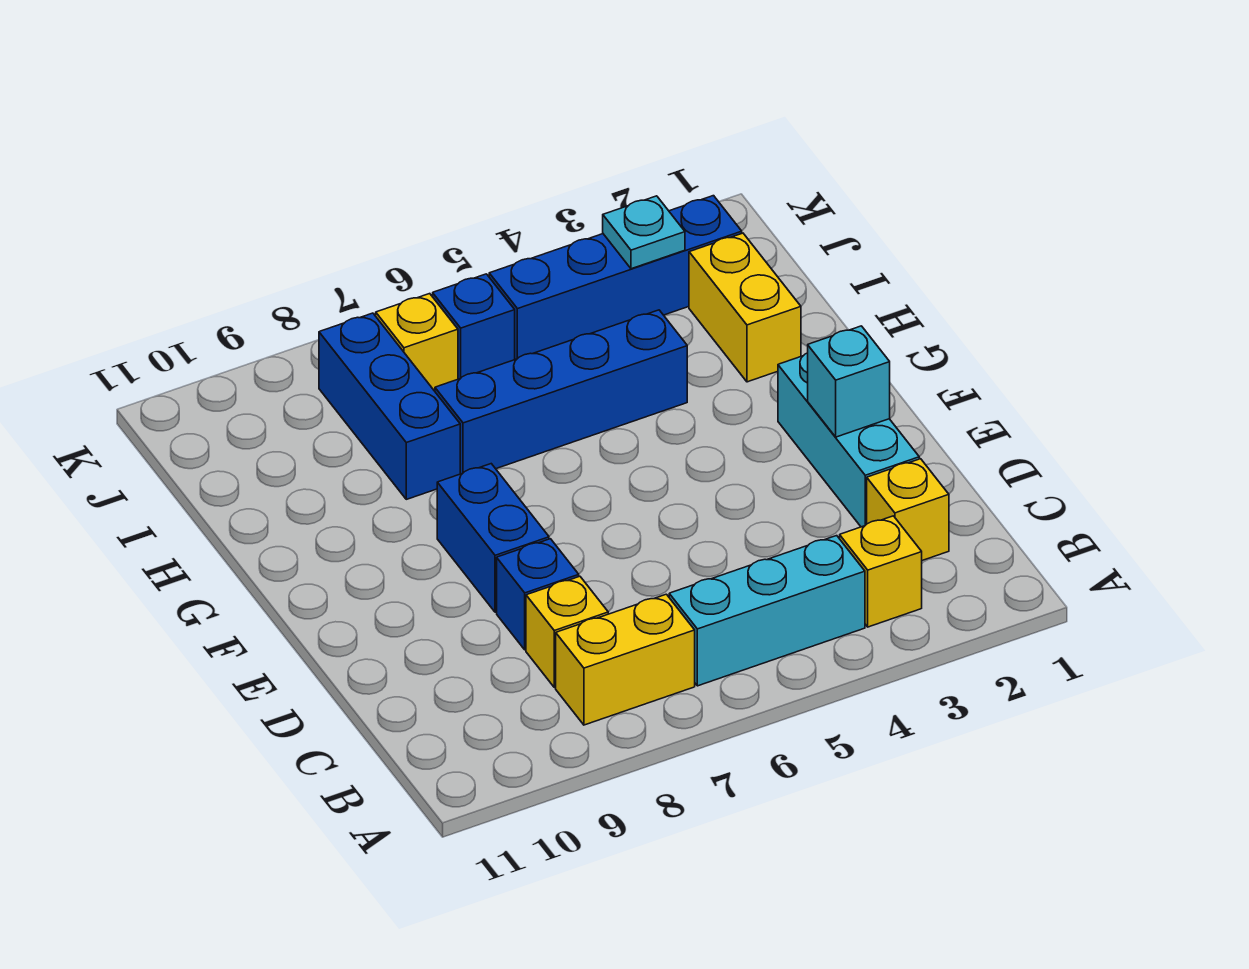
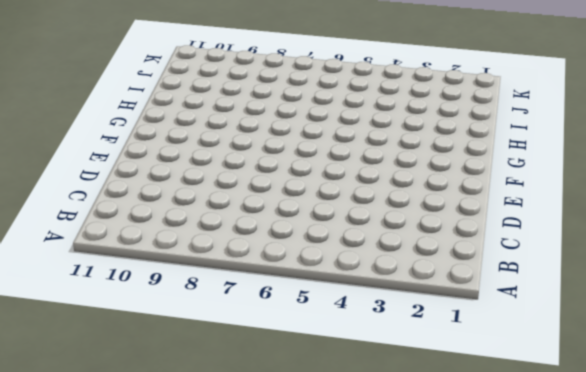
none -> yellow brick B3 level 1
none -> cyan brick B4:B6 level 1
none -> yellow brick B7:B8 level 1

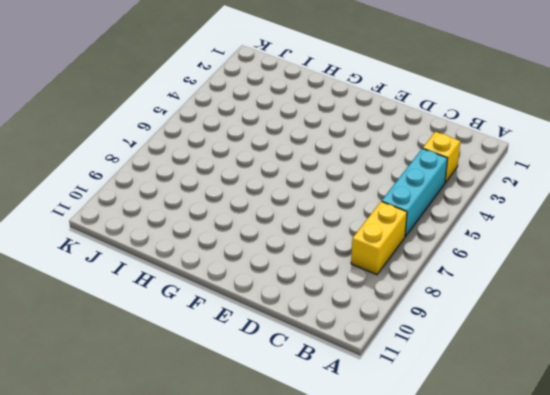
none -> yellow brick C2 level 1
none -> yellow brick C8 level 1
none -> cyan brick D2:F2 level 1

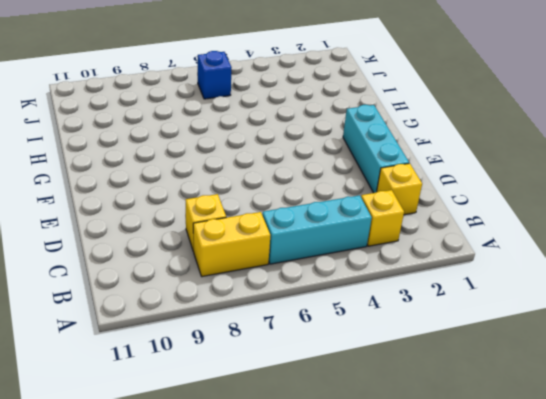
none -> blue brick D8 level 1
none -> blue brick E8:F8 level 1
none -> yellow brick H2:I2 level 1

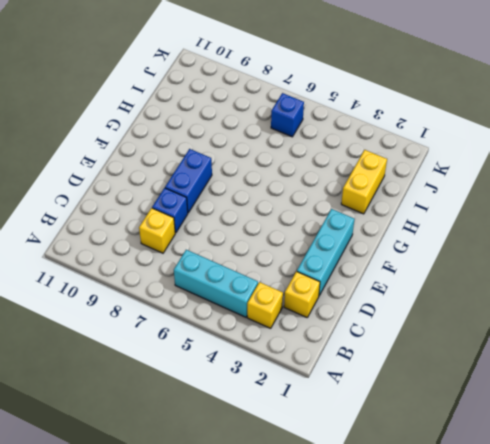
none -> yellow brick B7:B8 level 1
none -> blue brick H4:H7 level 1
none -> blue brick H8:J8 level 1

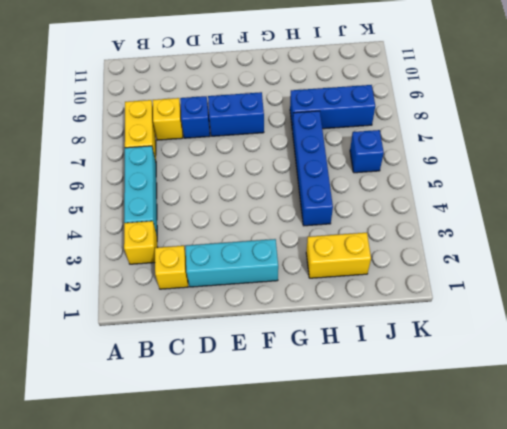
none -> blue brick J2:J5 level 1
none -> yellow brick J7 level 1
none -> cyan brick E2 level 2

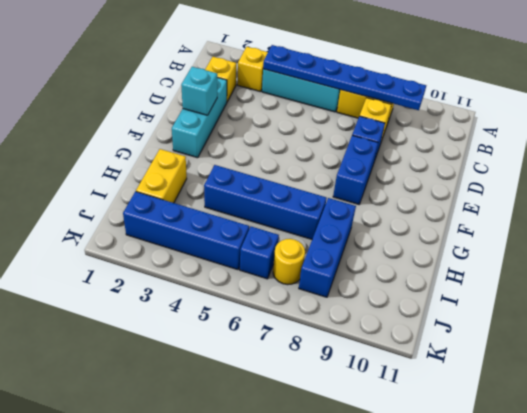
blue plate B4:B9 level 2 -> none
yellow round brick J7 level 1 -> yellow brick J7 level 1
none -> cyan plate J3 level 2

